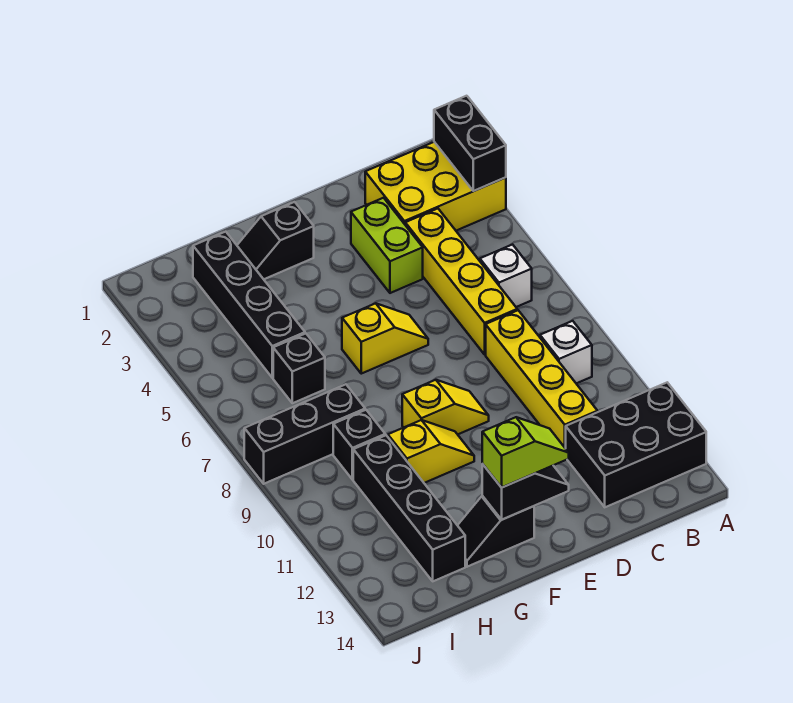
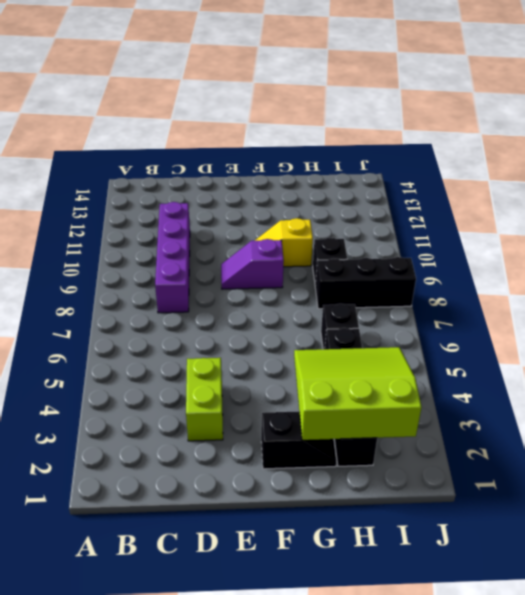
purple brick C8:C11 level 1 -> yellow brick C8:C11 level 1
purple slope E9:F9 level 1 top F -> yellow slope E9:F9 level 1 top F
lime slope G2:I4 level 2 top 2 -> none
none -> yellow brick A2:C3 level 1
none -> black brick A12:C13 level 1
none -> white brick B6 level 1

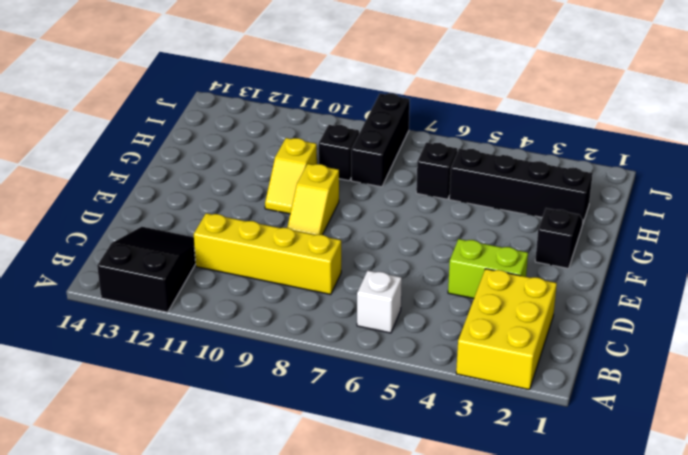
black slope A12:C13 level 1 top A -> black brick A12:C13 level 1
none -> white brick B9 level 1
none -> yellow brick C4:C7 level 1
none -> yellow slope E6:F6 level 1 top F

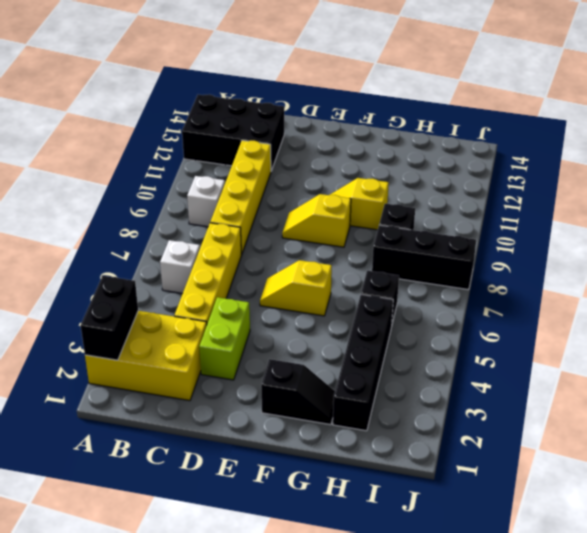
none -> black slope F13:G13 level 1 top F
none -> black brick H10:H13 level 1
none -> black slope E13:F13 level 2 top F

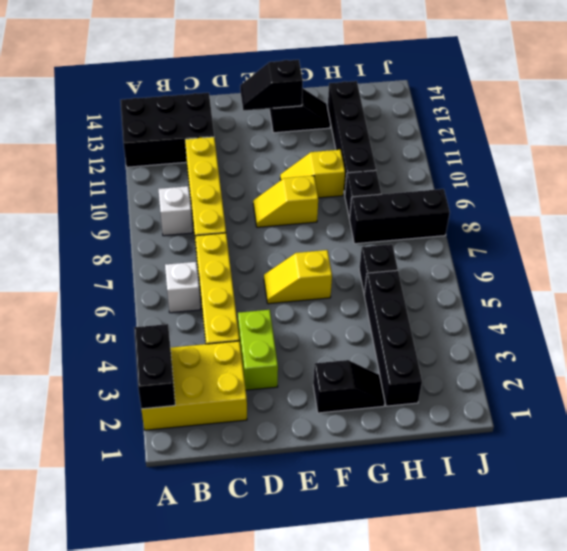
none -> lime slope E13:F13 level 3 top F

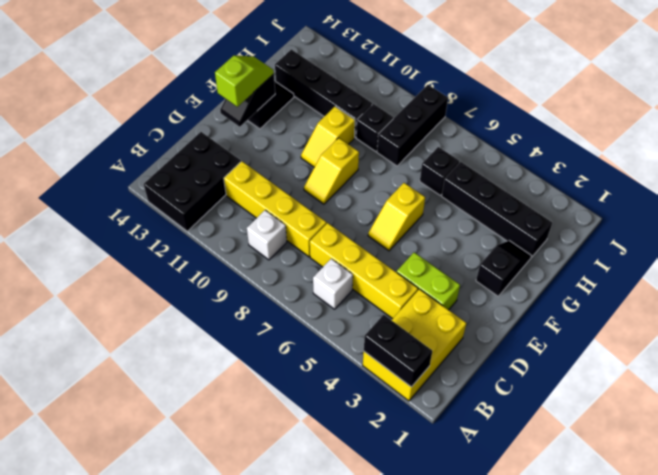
lime slope E13:F13 level 3 top E -> lime slope E13:F13 level 3 top F

